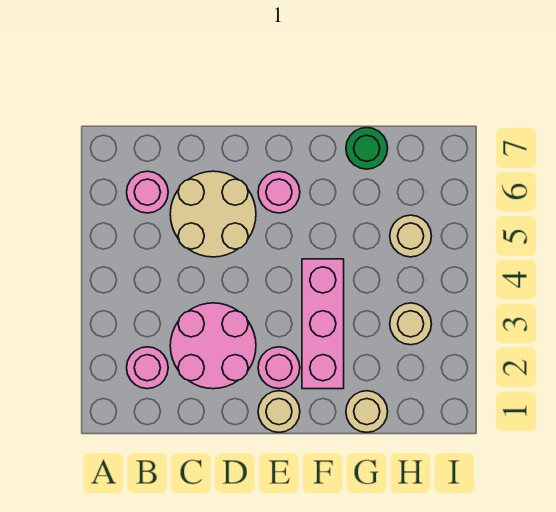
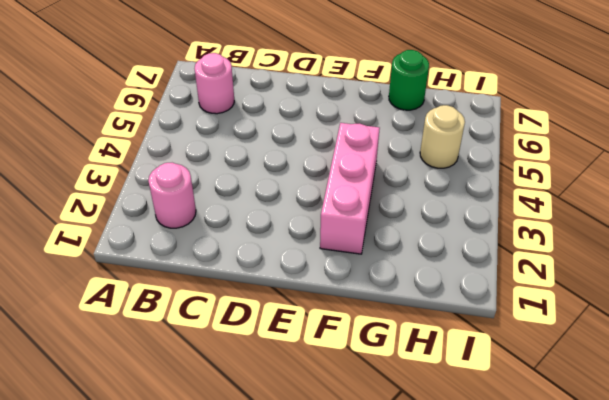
none -> pink round brick C2:D3 level 1
none -> tan round brick C5:D6 level 1
none -> tan round brick E1 level 1

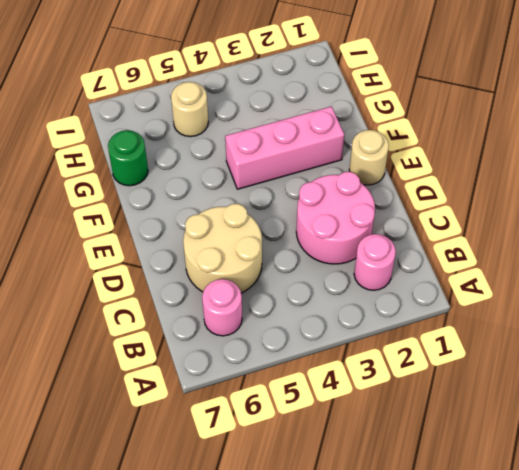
none -> pink round brick E2 level 1
none -> pink round brick E6 level 1
none -> tan round brick G1 level 1

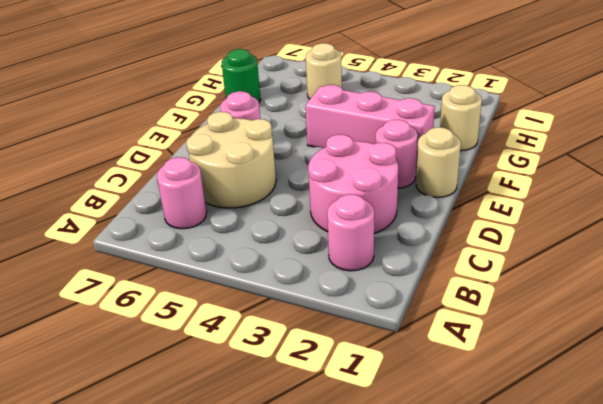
none -> tan round brick H3 level 1

